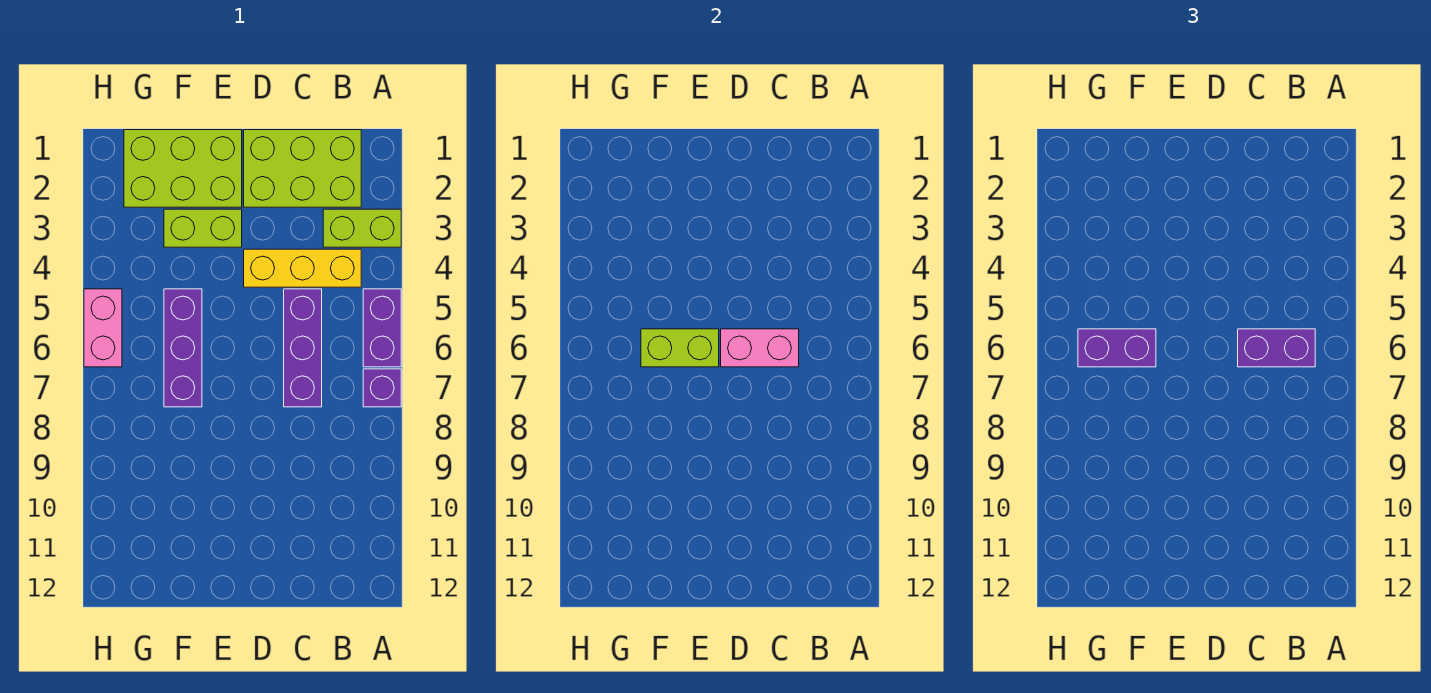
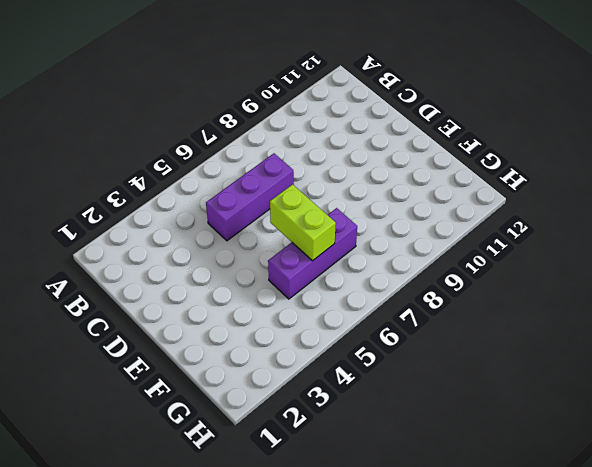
none -> lime brick A3:B3 level 1
none -> purple brick A5:A6 level 1
none -> purple brick A7 level 1

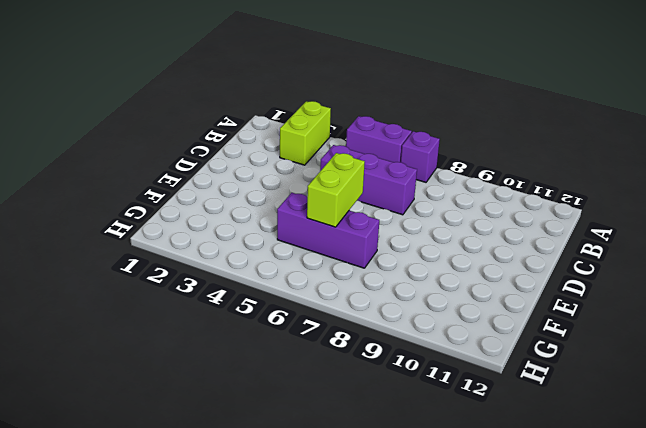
none -> lime brick B1:D2 level 1
none -> yellow brick B4:D4 level 1
none -> lime brick E1:G2 level 1

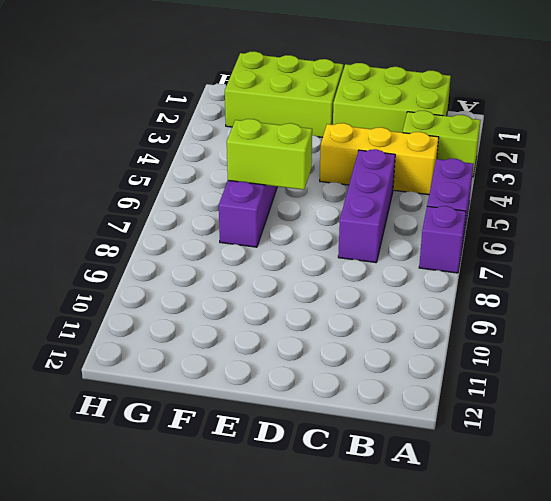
none -> lime brick E3:F3 level 1
none -> pink brick H5:H6 level 1
none -> pink brick C6:D6 level 2

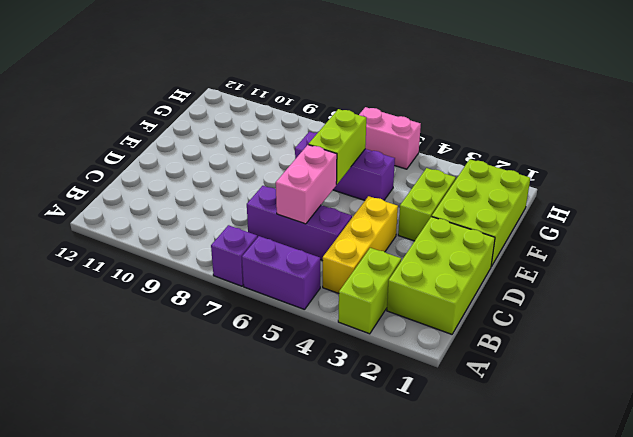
none -> purple brick B6:C6 level 3
none -> purple brick F6:G6 level 3

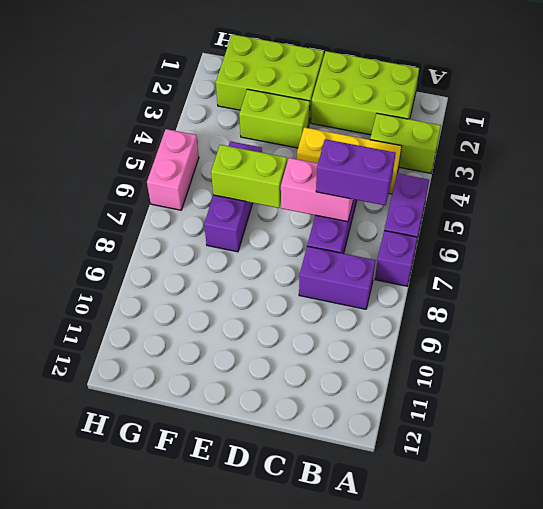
purple brick B8:C8 level 1 -> purple brick F6:G6 level 3

